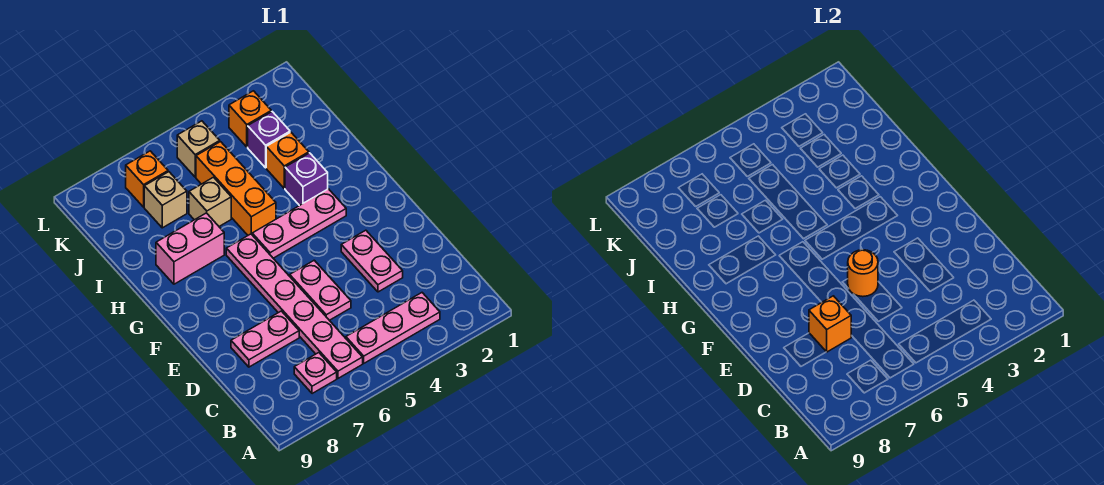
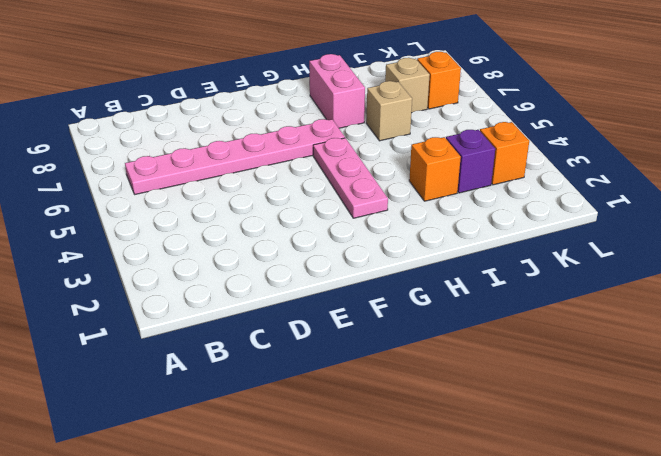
none -> pink plate B3:B5 level 1
none -> pink plate B7 level 1
none -> pink plate D3:E3 level 1

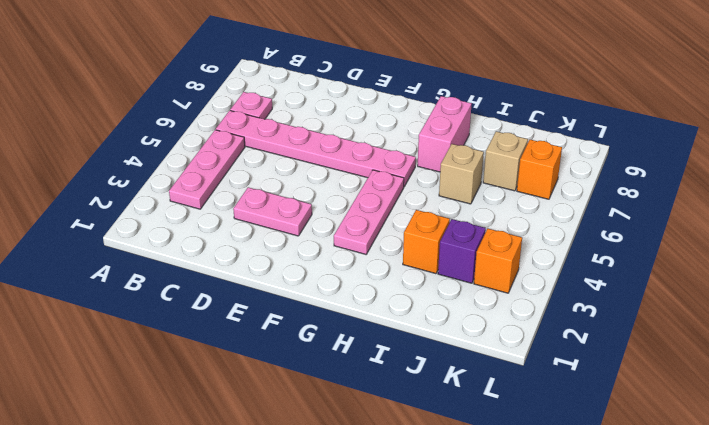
none -> pink plate D5:E5 level 1
none -> pink plate D7:D8 level 1
none -> purple brick H3 level 1

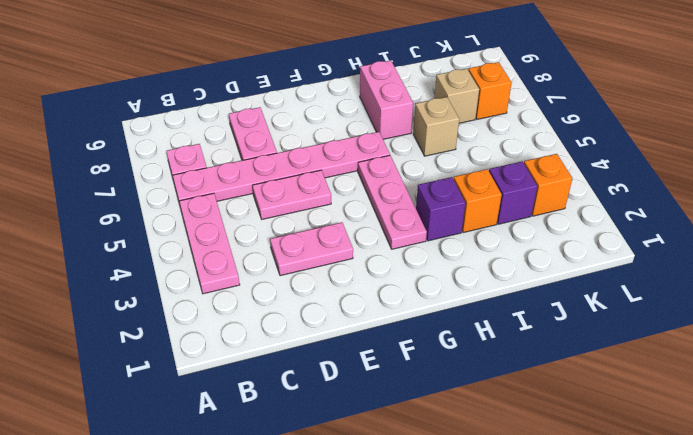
none -> orange brick H5:J5 level 1
none -> tan brick K5 level 1
none -> orange brick D7 level 2

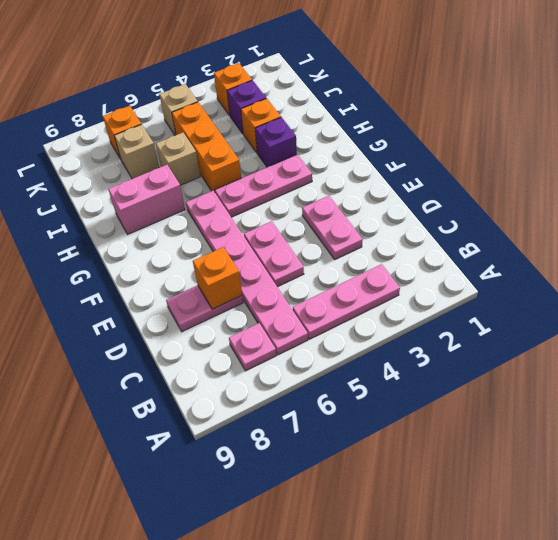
none -> orange round brick E5 level 2

